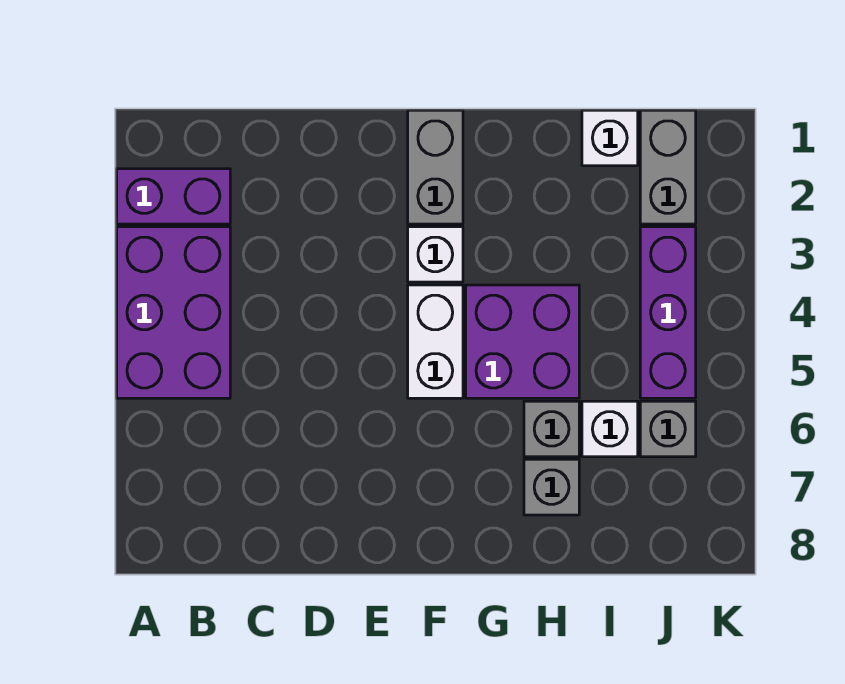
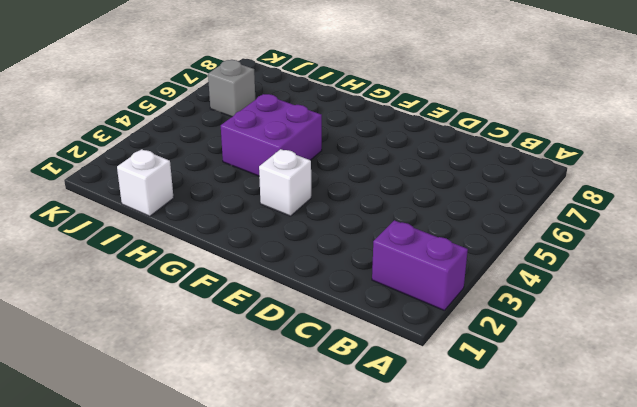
none -> purple brick A3:B5 level 1
none -> grey brick F1:F2 level 1
none -> white brick F4:F5 level 1

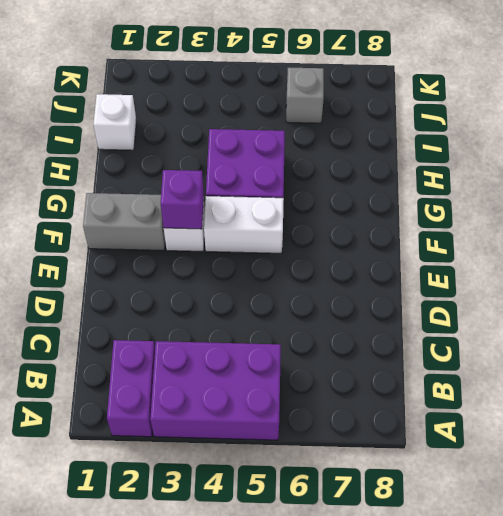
purple brick F3 level 2 -> none
none -> grey brick H6 level 1
none -> grey brick H7 level 1
none -> white brick I6 level 1

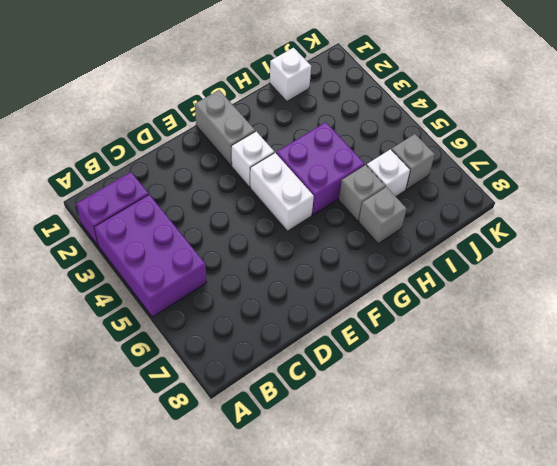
none -> grey brick J1:J2 level 1
none -> purple brick J3:J5 level 1

